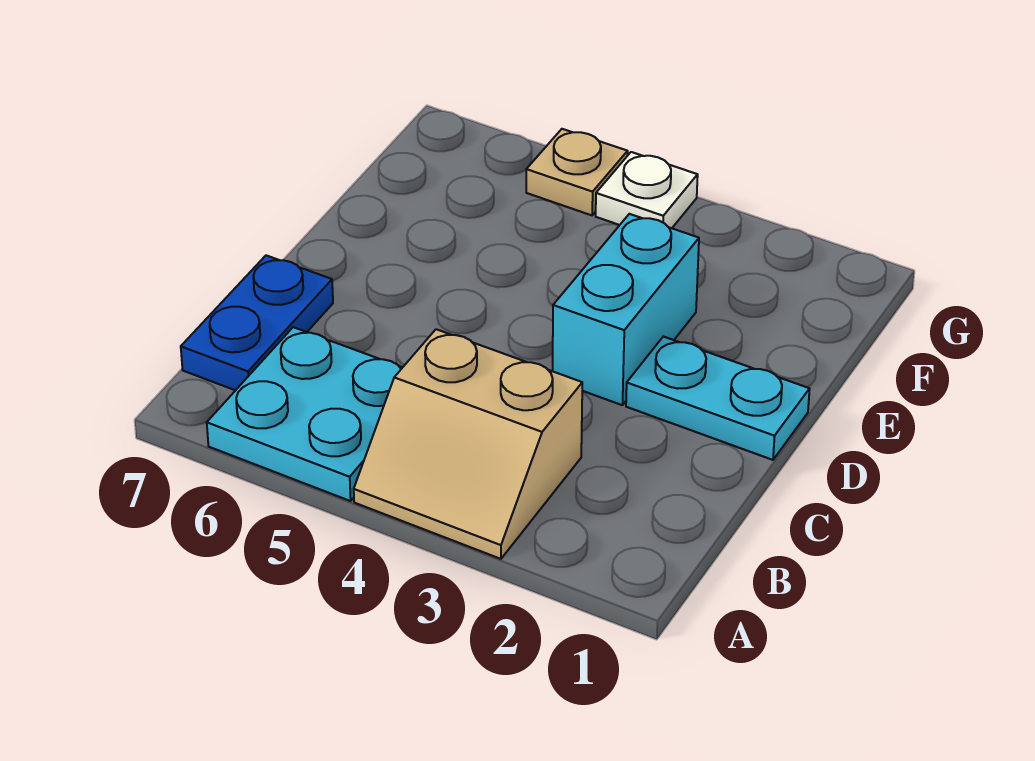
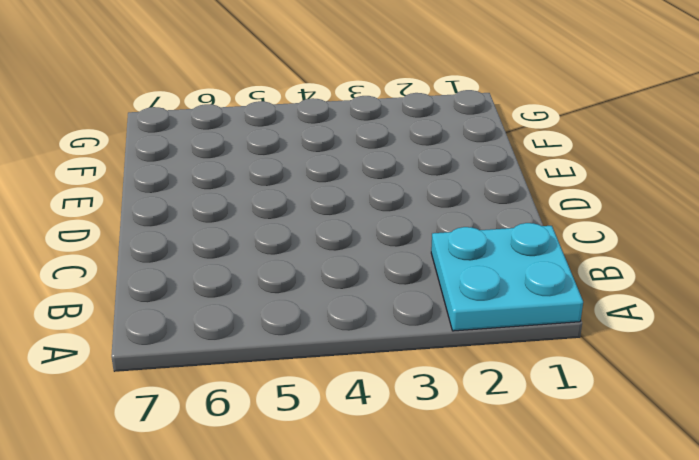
cyan plate A1:B2 level 1 -> cyan plate A5:B6 level 1
none -> tan slope A3:B4 level 1 top B
none -> blue plate B7:C7 level 1

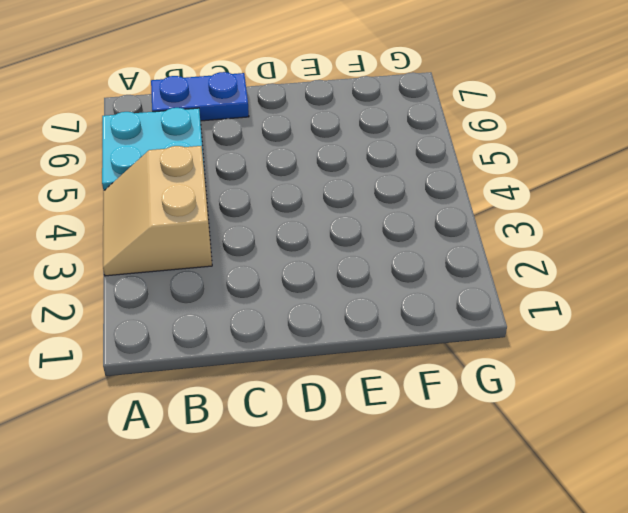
none -> cyan plate D1:D2 level 1
none -> cyan brick D3:E3 level 1

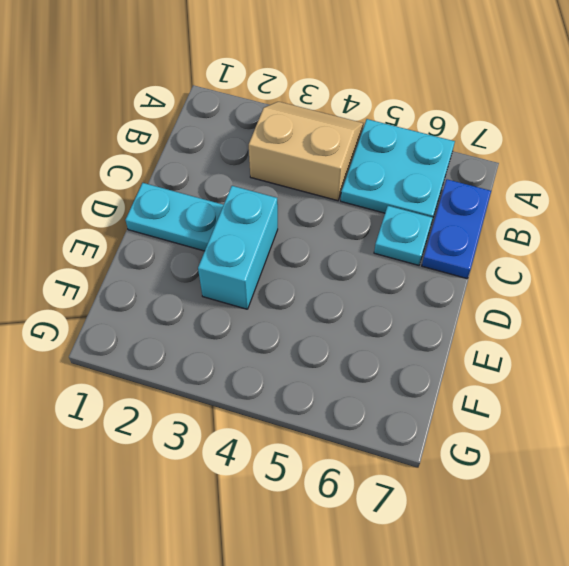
cyan plate C6 level 1 -> none
none -> white plate G4 level 1
none -> tan plate G5 level 1

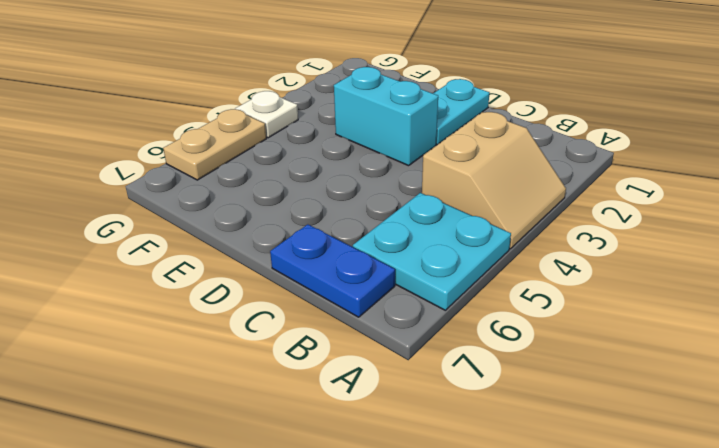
tan plate G5:G6 level 1 -> tan plate G5 level 1

